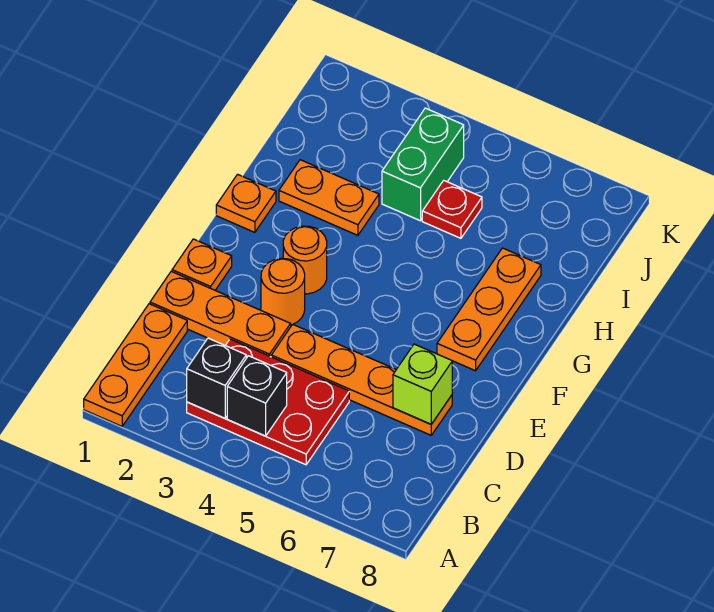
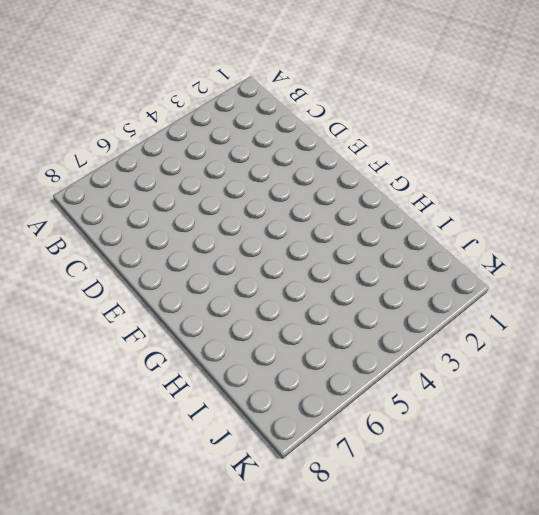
none -> orange plate A1:C1 level 1
none -> red plate B3:C5 level 1
none -> orange plate D1:D3 level 1

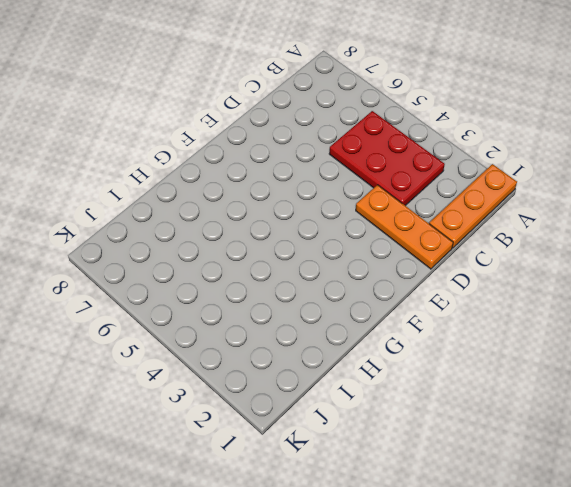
none -> orange plate D4:D7 level 1
none -> orange plate E1 level 1
none -> orange round brick E3 level 1

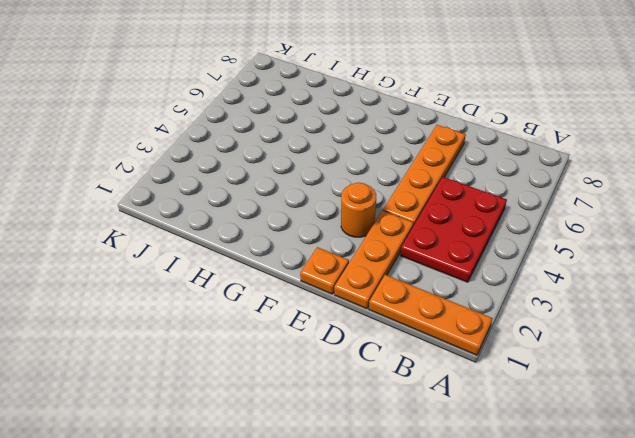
none -> orange round brick F3 level 1
none -> orange plate F7:H7 level 1
none -> orange plate G1 level 1

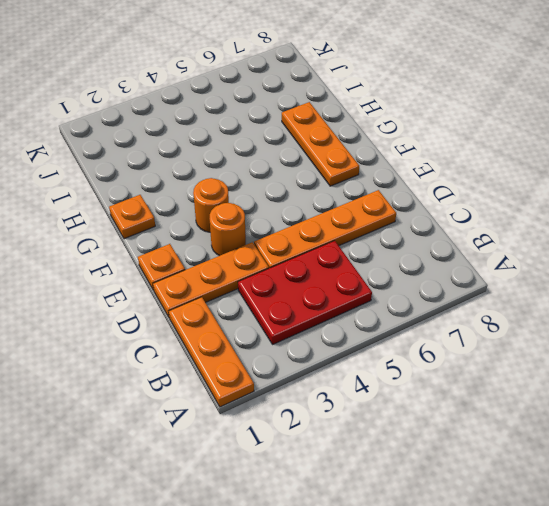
none -> orange plate H2:H3 level 1
none -> green brick I4:J4 level 1
none -> red plate I5 level 1

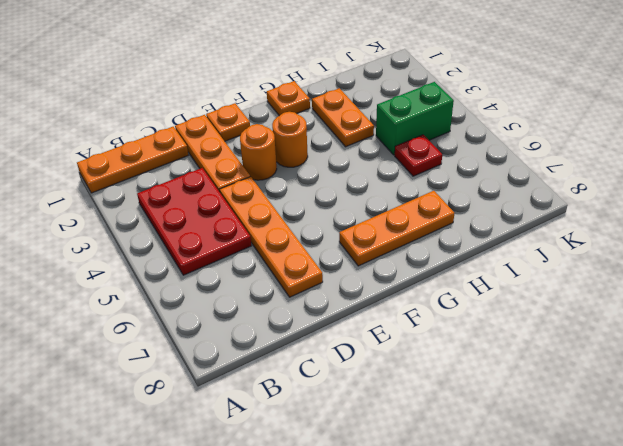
none -> black brick B3 level 2
none -> black brick B4 level 2
none -> lime brick D7 level 2

